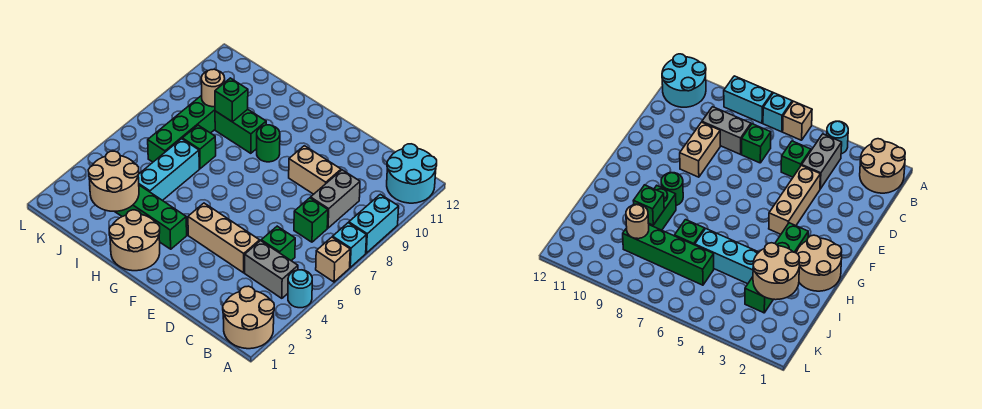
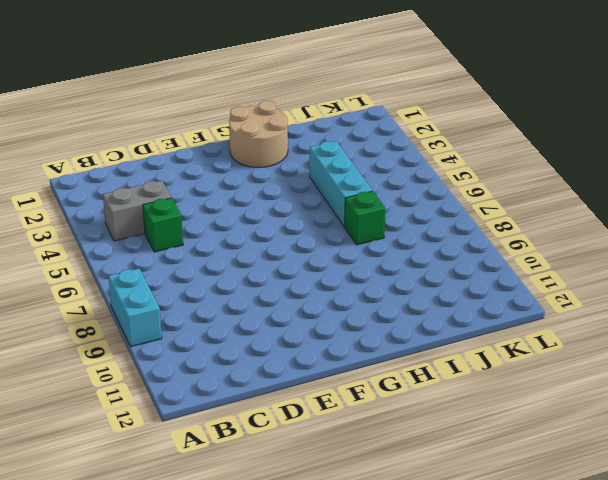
none -> tan round brick A1:B2 level 1
none -> cyan round brick A4 level 1
none -> tan brick A6 level 1

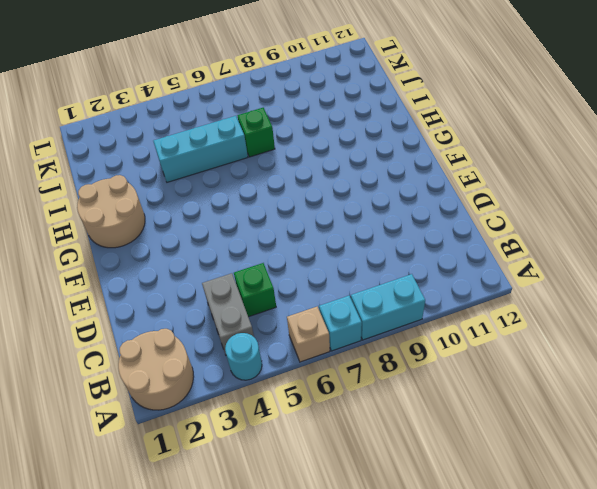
none -> cyan round brick A11:B12 level 1
none -> green brick C7 level 1
none -> grey brick C8:C9 level 1

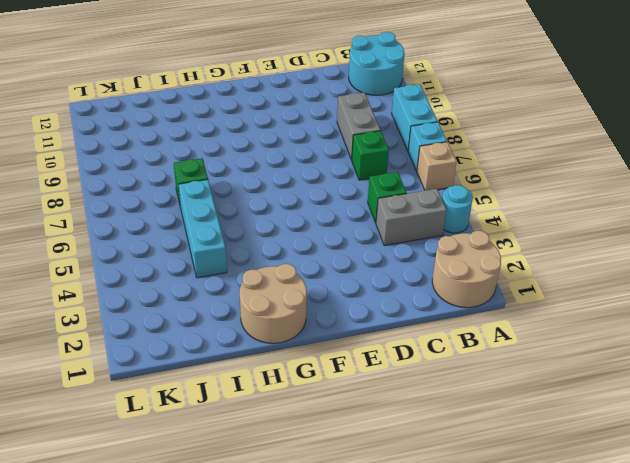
none -> tan brick D4:F4 level 1
none -> tan brick D9:E9 level 1
none -> green brick G3:J3 level 1

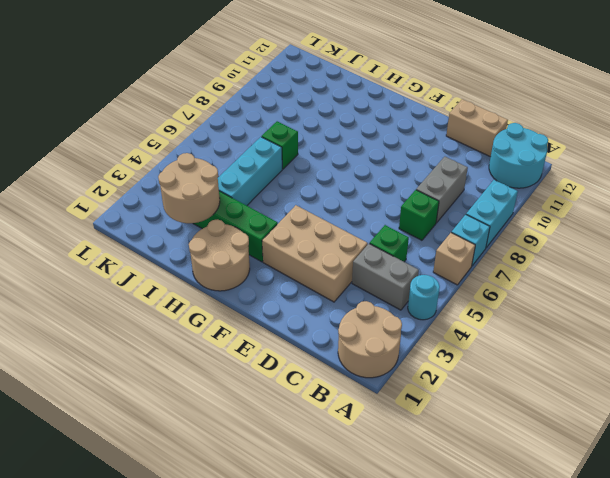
tan brick C12:D12 level 1 -> tan brick D9:E9 level 1
tan brick D3:F4 level 1 -> tan brick D4:F4 level 1
none -> green round brick G9 level 1
none -> green brick H9:I9 level 1
none -> green brick J6:J9 level 1

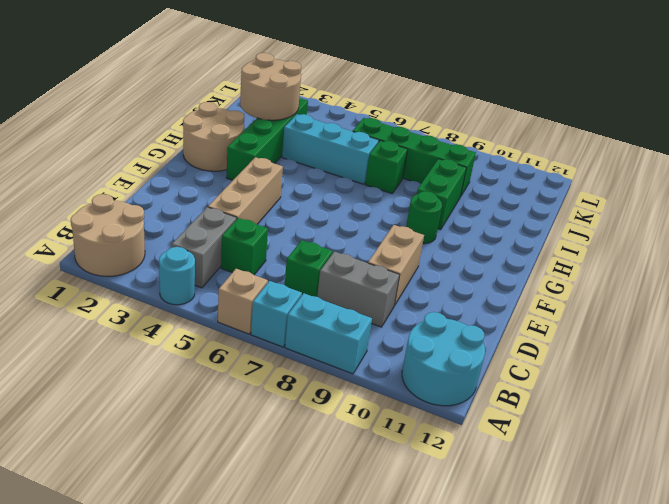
none -> green brick I9 level 2
none -> tan round brick J9 level 2

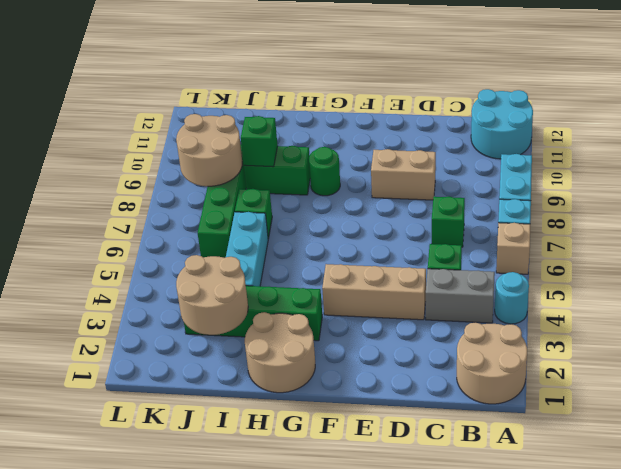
tan round brick J8:K9 level 2 -> tan round brick J9 level 2
none -> grey brick C8:C9 level 1

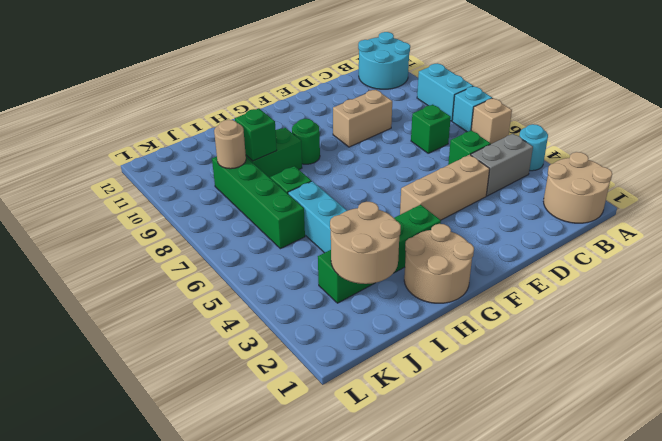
none -> grey brick C8:C9 level 1

